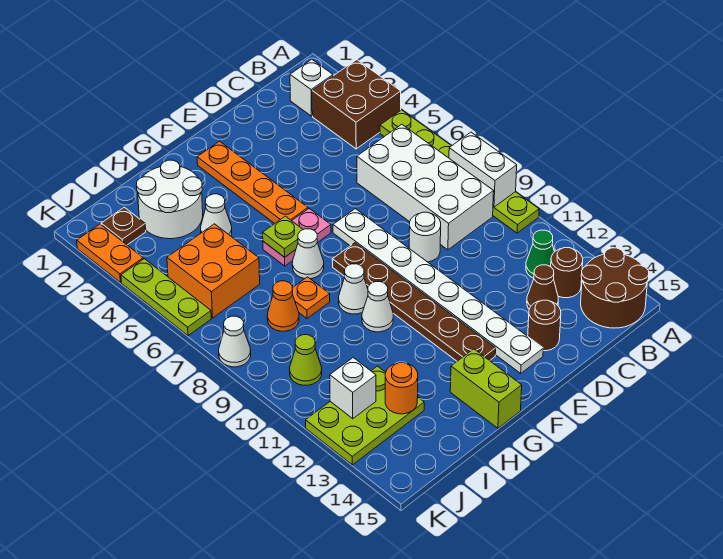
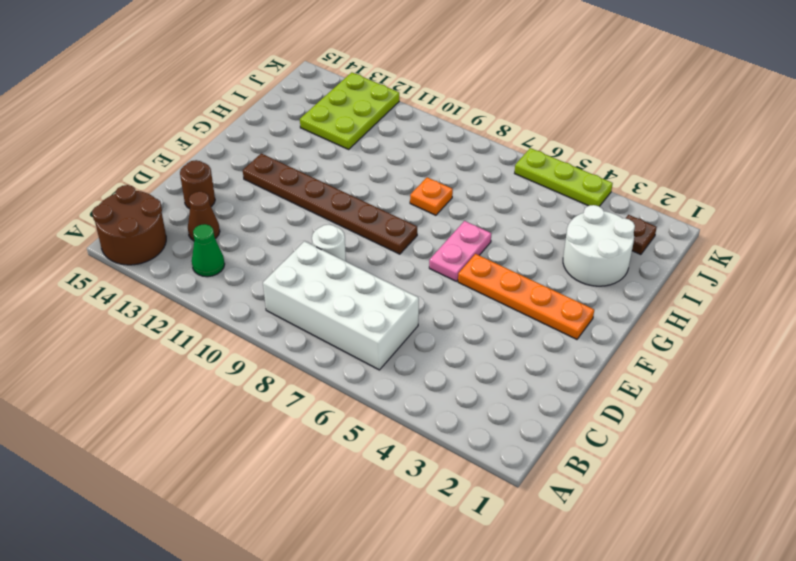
none -> brown brick A3:B4 level 1
none -> lime plate A5:A10 level 1
none -> white brick B2 level 1
none -> brown round brick B13 level 1

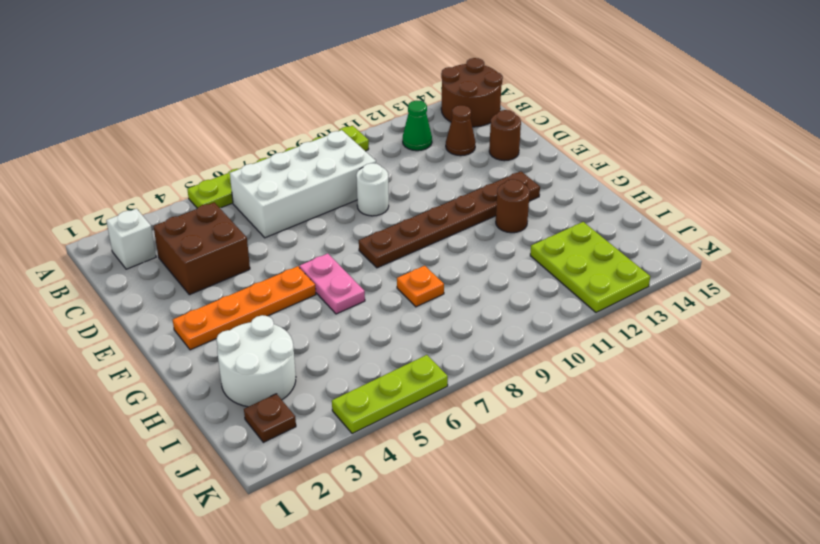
brown brick C3:D4 level 1 -> brown brick A3:B4 level 1
brown round brick G12 level 1 -> brown round brick B13 level 1
none -> white plate E7:E14 level 1
none -> white cone G7 level 1
none -> white cone G9 level 1
none -> white cone G10 level 1

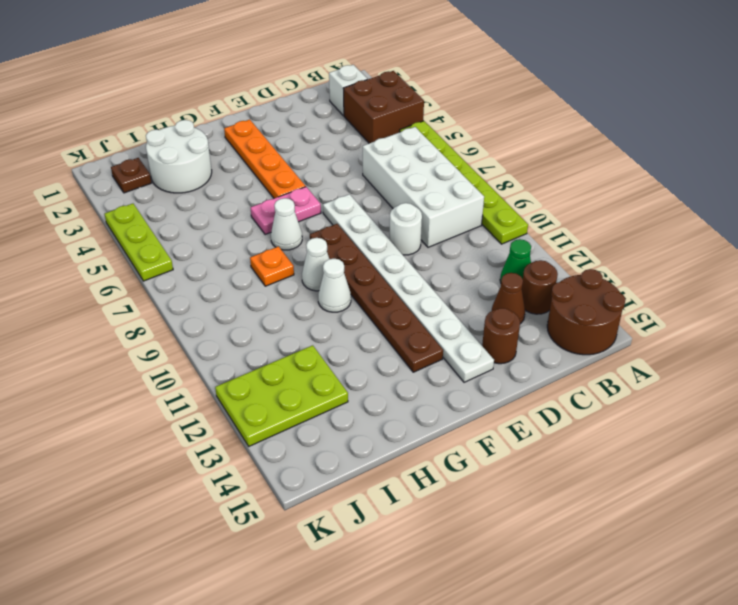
none -> lime brick G14:G15 level 1
none -> white cone H4 level 1
none -> orange brick I5:J6 level 1
none -> orange cone I8 level 1

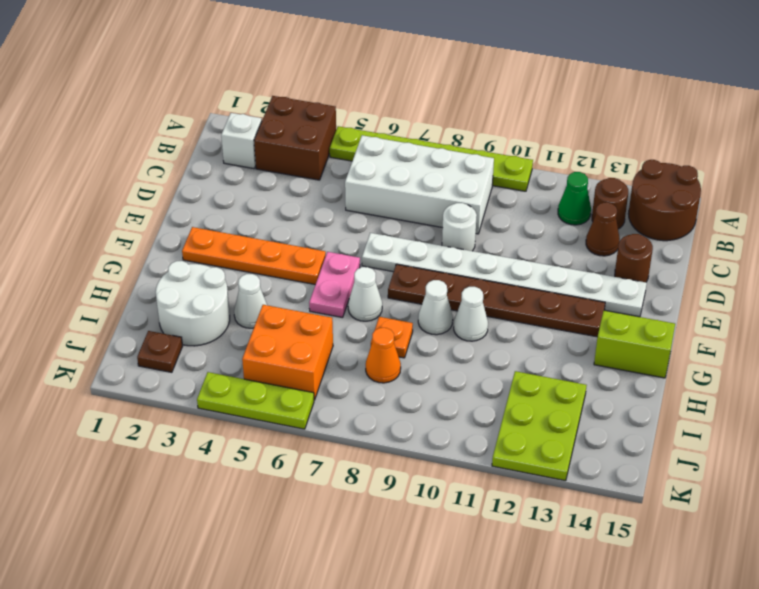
none -> lime cone J10 level 1
none -> orange plate K2:K3 level 1
none -> white cone K8 level 1
none -> white brick A8:A9 level 2

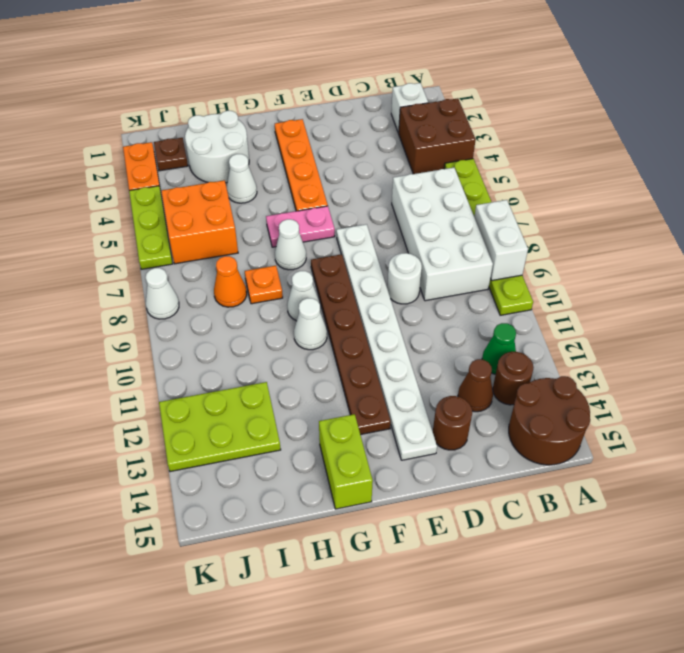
none -> lime cone J10 level 1
none -> lime plate G6 level 2
none -> orange round brick I13 level 2
none -> white brick J12 level 2

